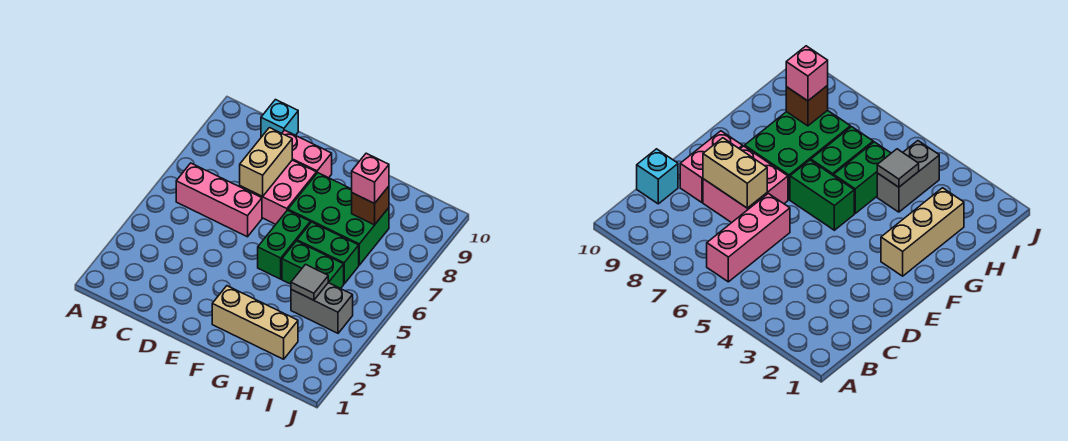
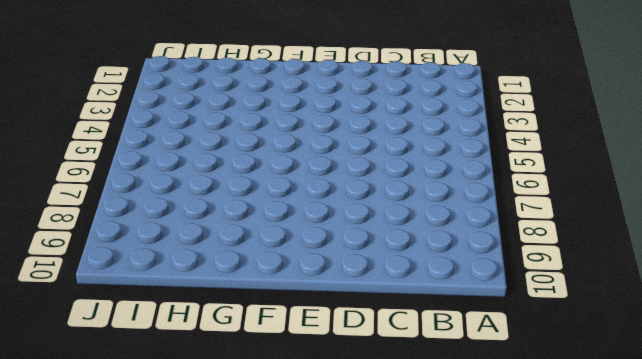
none -> pink brick B6:D6 level 1
none -> cyan brick C10 level 1
none -> pink brick D7:E8 level 1

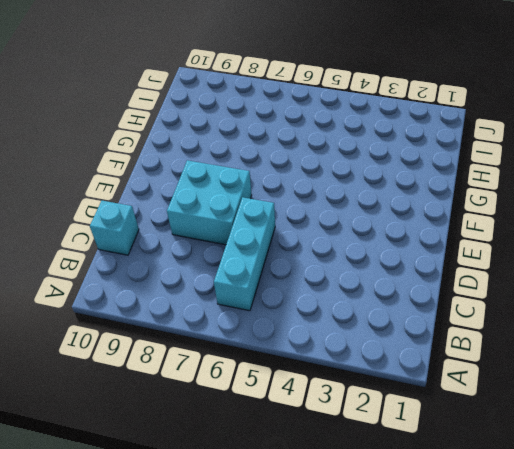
cyan brick B6:D6 level 1 -> pink brick B6:D6 level 1
cyan brick D7:E8 level 1 -> pink brick D7:E8 level 1
none -> pink brick D9:E9 level 1
none -> tan brick F2:H2 level 1
none -> green brick F5:F6 level 1

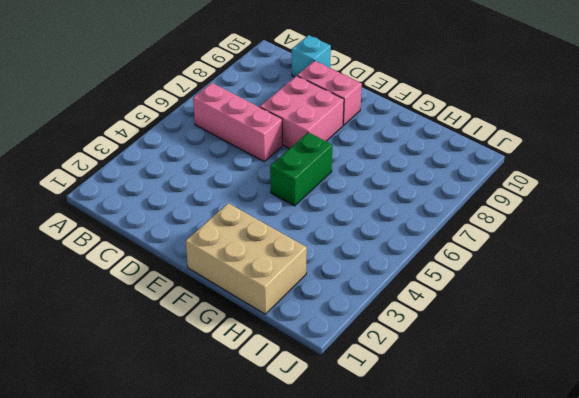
tan brick F1:H2 level 1 -> tan brick F2:H2 level 1
none -> green brick F7:H8 level 1
none -> green brick G5:H5 level 1
none -> green brick G6:H6 level 1

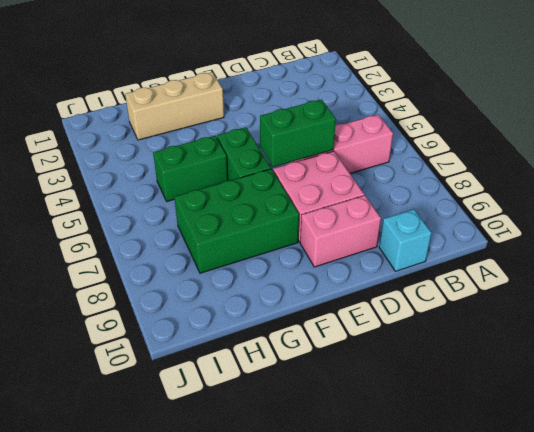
green brick D6:E6 level 2 -> green brick G6:H6 level 1
none -> grey brick H4:I4 level 1
none -> tan brick D7:D8 level 2
none -> grey tile H4 level 2

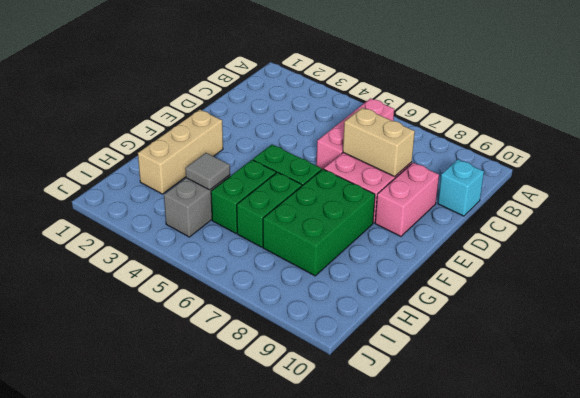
none -> brown brick H8 level 2
none -> pink brick H8 level 3

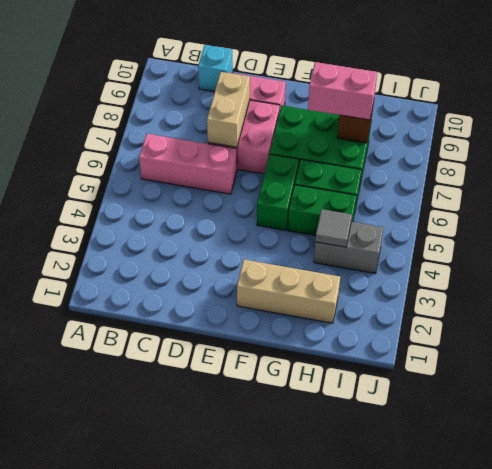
pink brick G8:H8 level 3 -> pink brick H8 level 3

